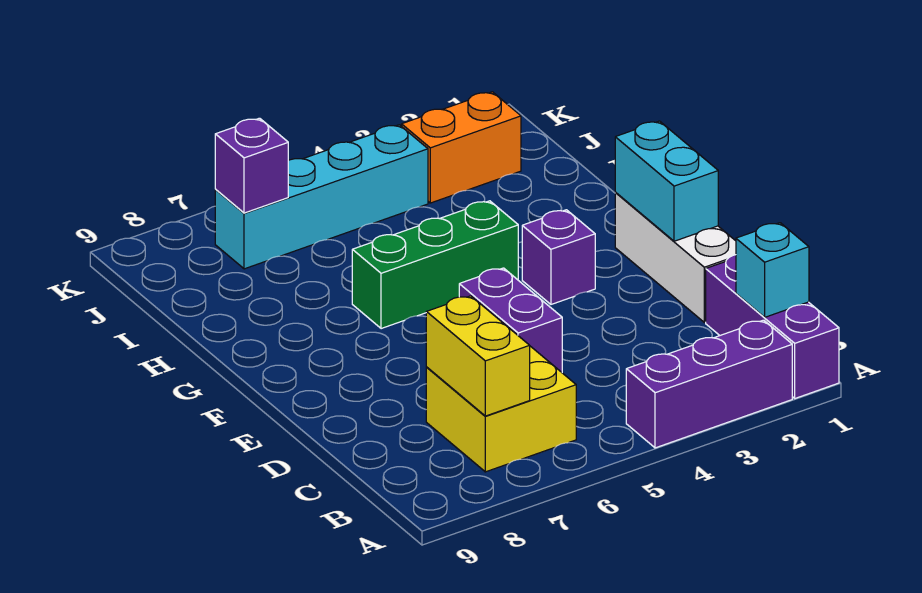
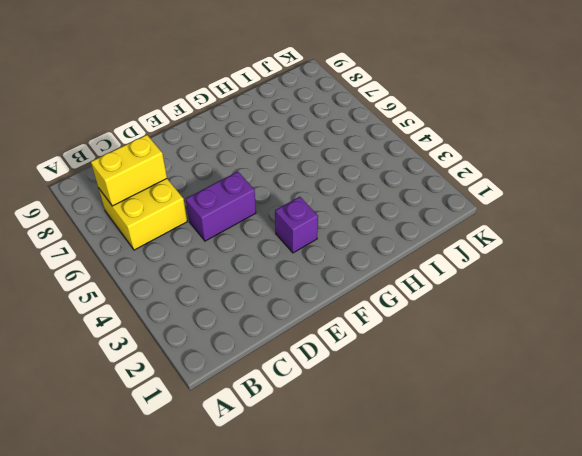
none -> purple brick A1:C1 level 1
none -> purple brick A2:A4 level 1
none -> white brick D1:F1 level 1

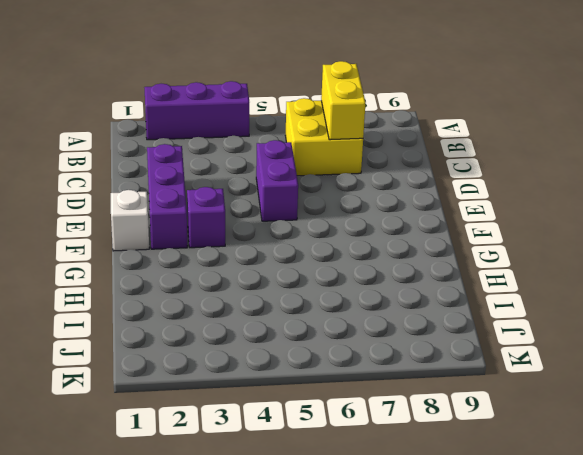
purple brick D2:F2 level 1 -> purple brick A1:C1 level 1
white brick F1 level 1 -> white brick D1:F1 level 1
none -> green brick G4:G6 level 1
none -> orange brick J2:J3 level 1
none -> cyan brick J4:J7 level 1

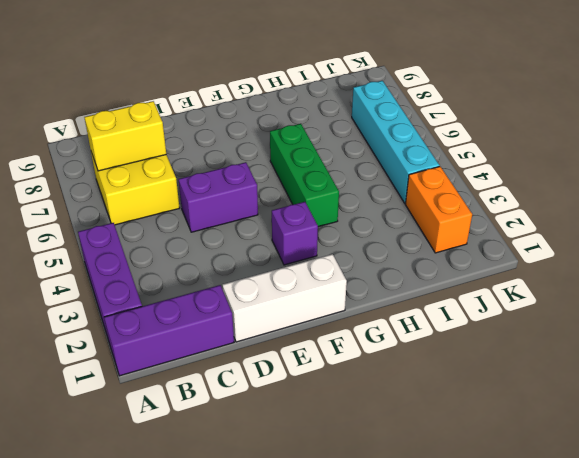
none -> cyan brick B1 level 2
none -> cyan brick E1:F1 level 2
none -> purple brick J7 level 2

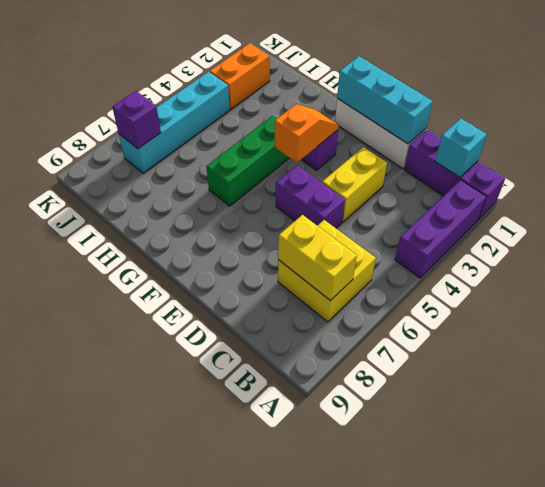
cyan brick D1:F1 level 2 -> cyan brick E1:F1 level 2
yellow brick D3:D4 level 1 -> none
orange slope F3:F4 level 2 top 4 -> none

